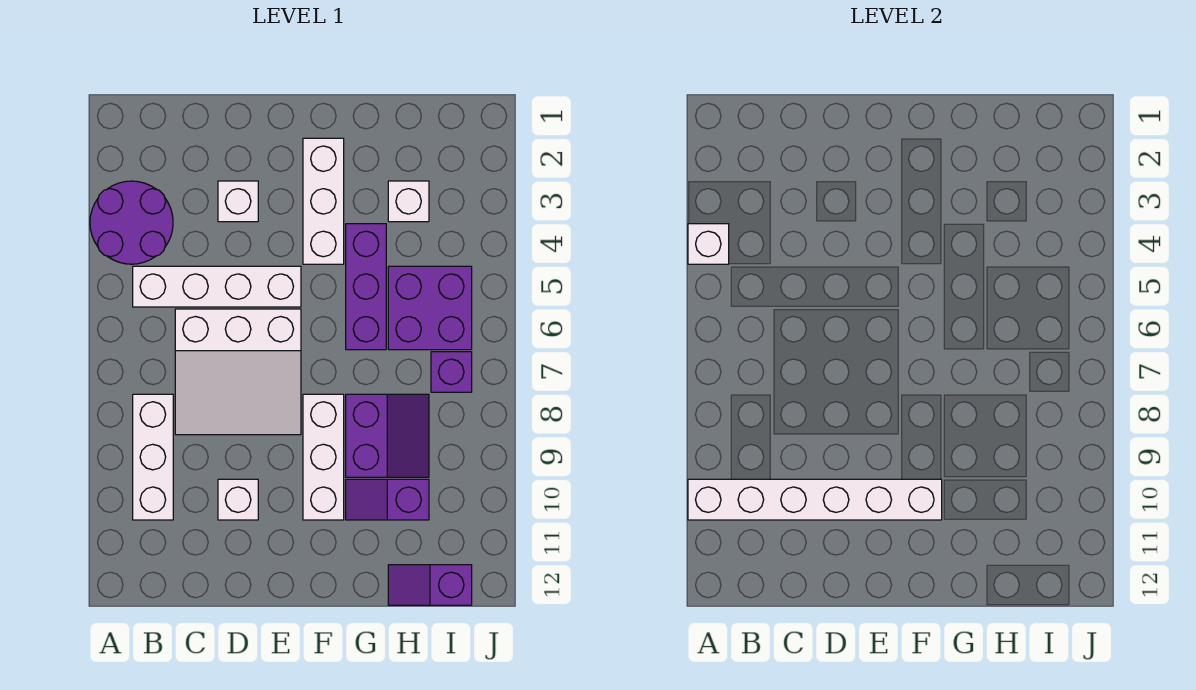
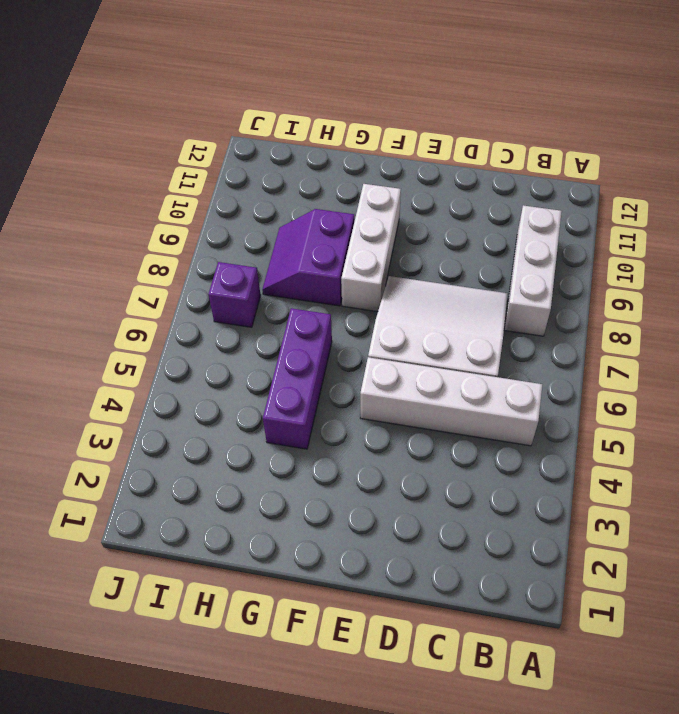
none -> purple round brick A3:B4 level 1
none -> white brick D3 level 1
none -> white brick D10 level 1

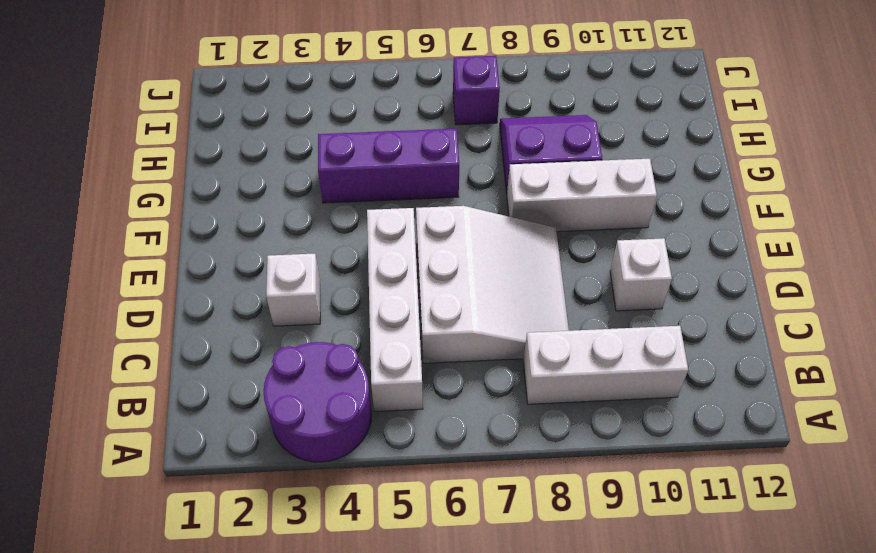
none -> white brick F2:F4 level 1
none -> purple slope G10:H10 level 1 top H
none -> white brick H3 level 1

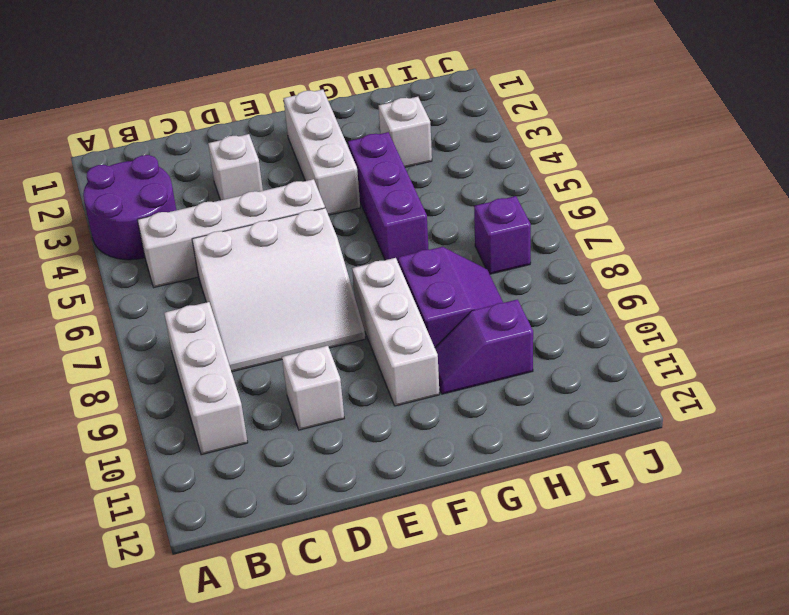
none -> purple brick H5:I6 level 1
none -> purple slope H12:I12 level 1 top I
none -> white brick A4 level 2

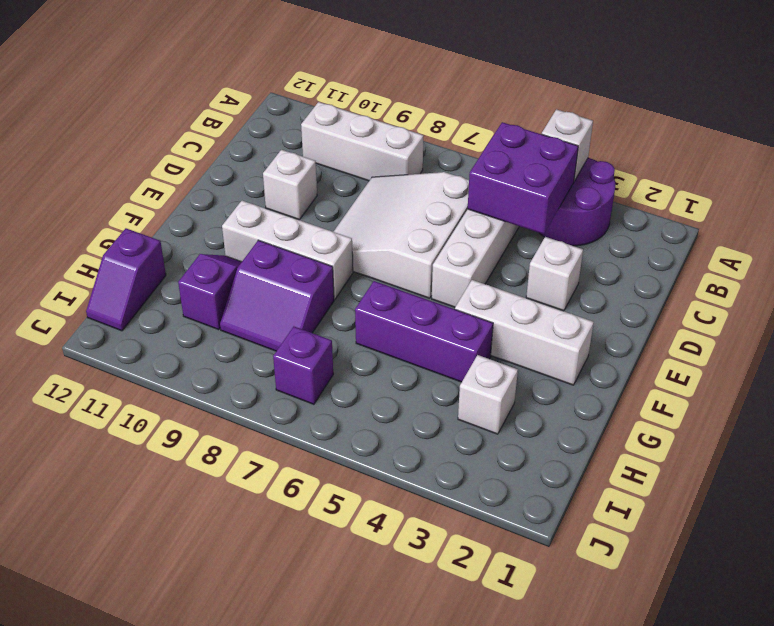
purple brick B4:C5 level 2 -> purple brick H5:I6 level 1
purple slope H12:I12 level 1 top H -> purple slope H12:I12 level 1 top I
none -> white brick A10:F10 level 2

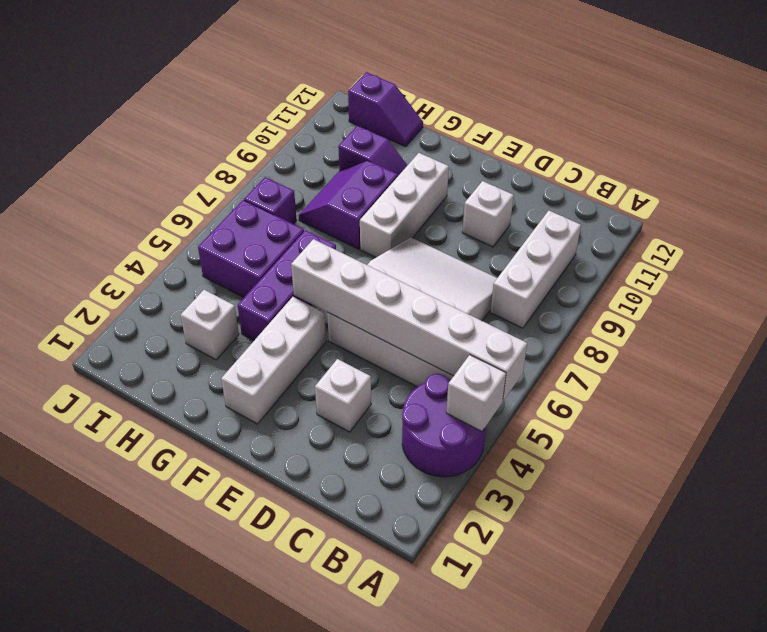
white brick A5:F5 level 2 -> white brick A10:F10 level 2

